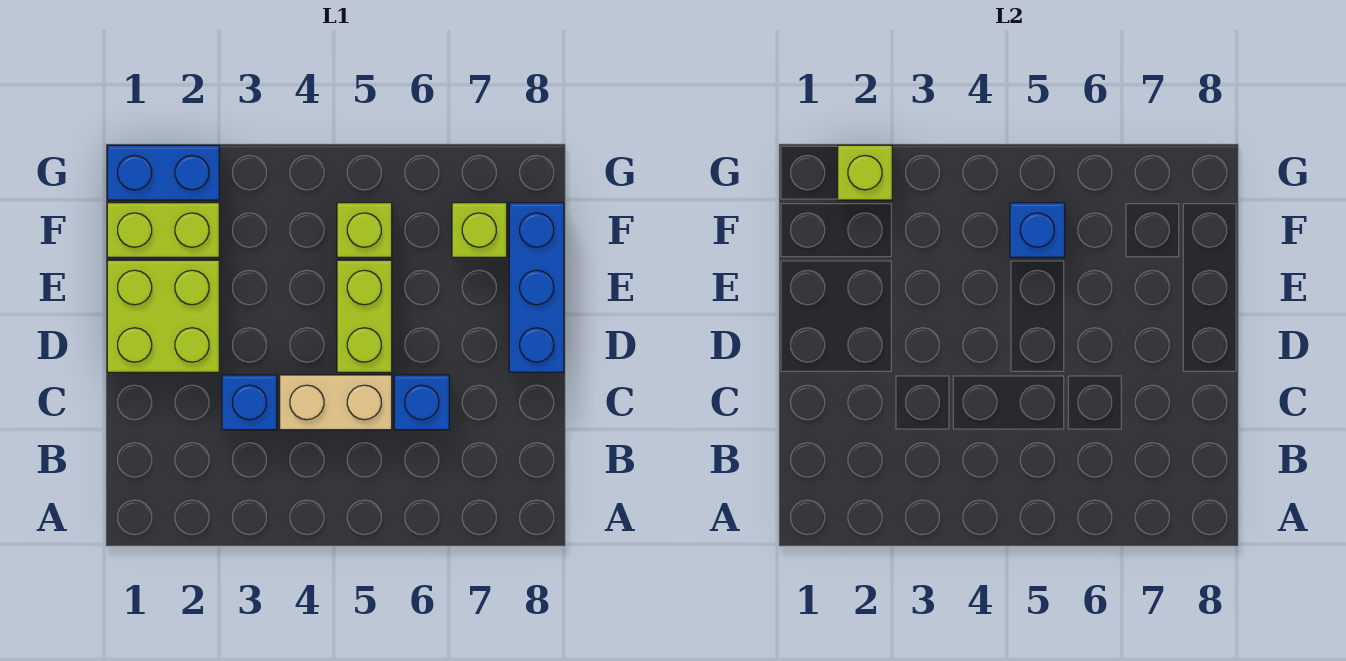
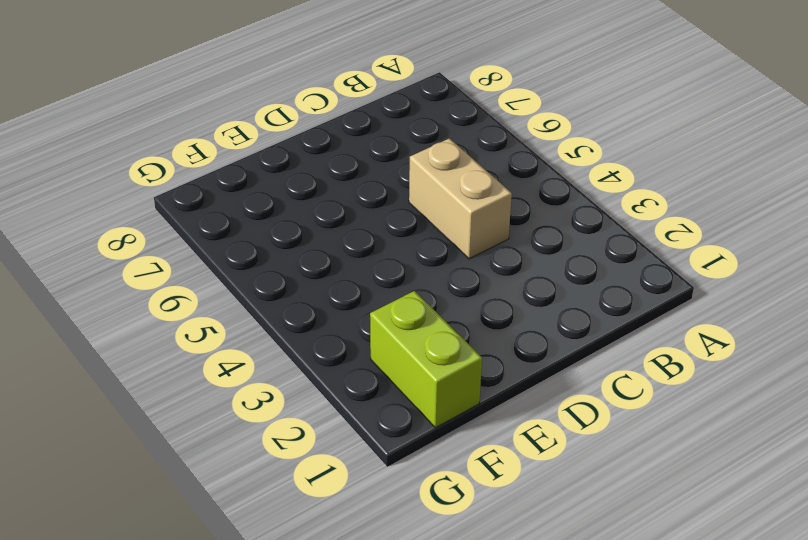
none -> blue brick C3 level 1
none -> blue brick C6 level 1
none -> lime brick D1:E2 level 1

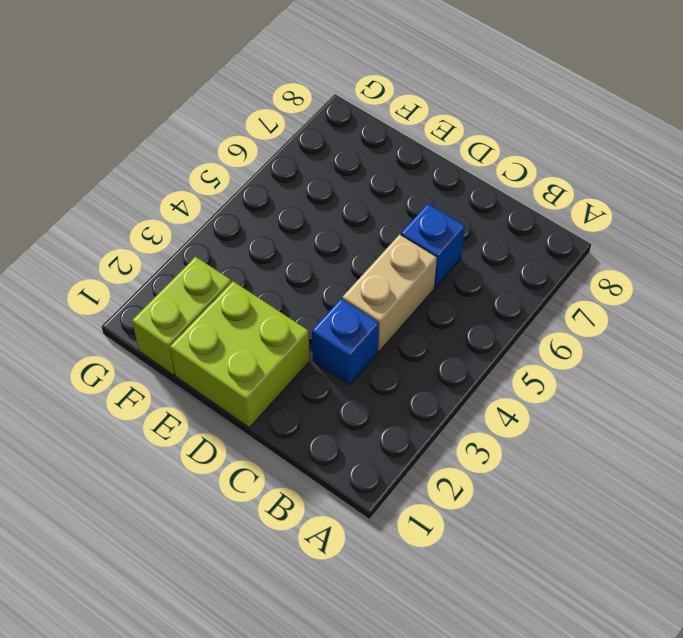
none -> lime brick D5:E5 level 1
none -> blue brick D8:F8 level 1
none -> lime brick F5 level 1

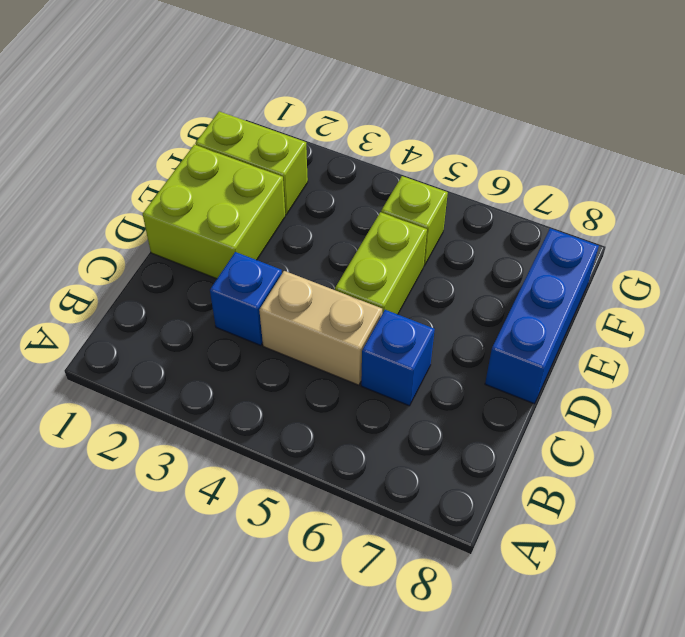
none -> lime brick F7 level 1
none -> blue brick G1:G2 level 1
none -> blue brick F5 level 2

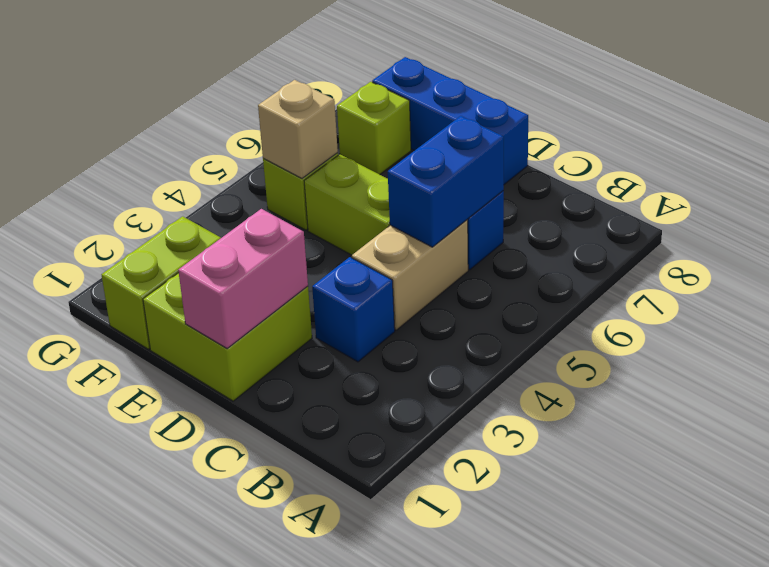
blue brick C5:C6 level 2 -> blue brick G1:G2 level 1
pink brick D1:D2 level 2 -> none
tan brick F5 level 2 -> blue brick F5 level 2
none -> lime brick G2 level 2

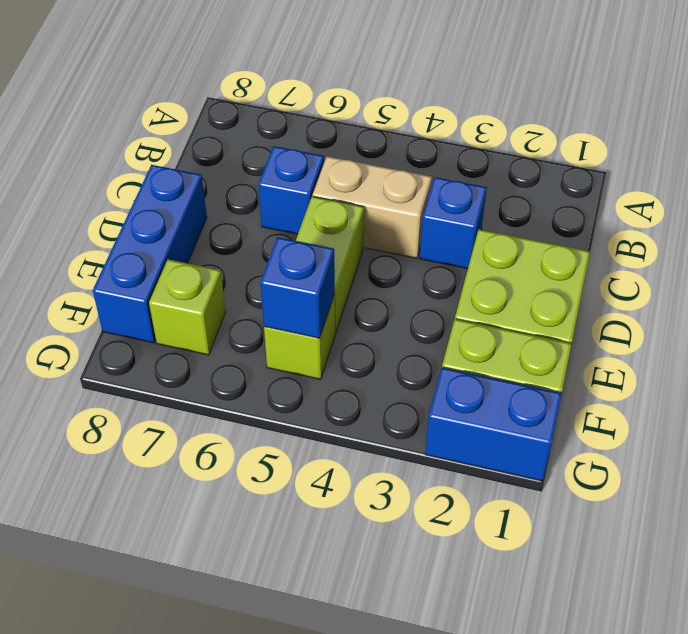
none -> lime brick G2 level 2

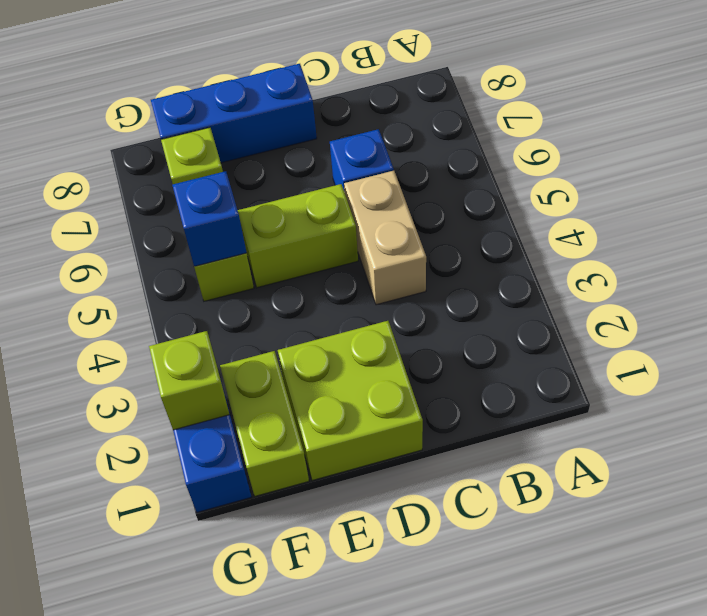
none -> blue brick C3 level 1

